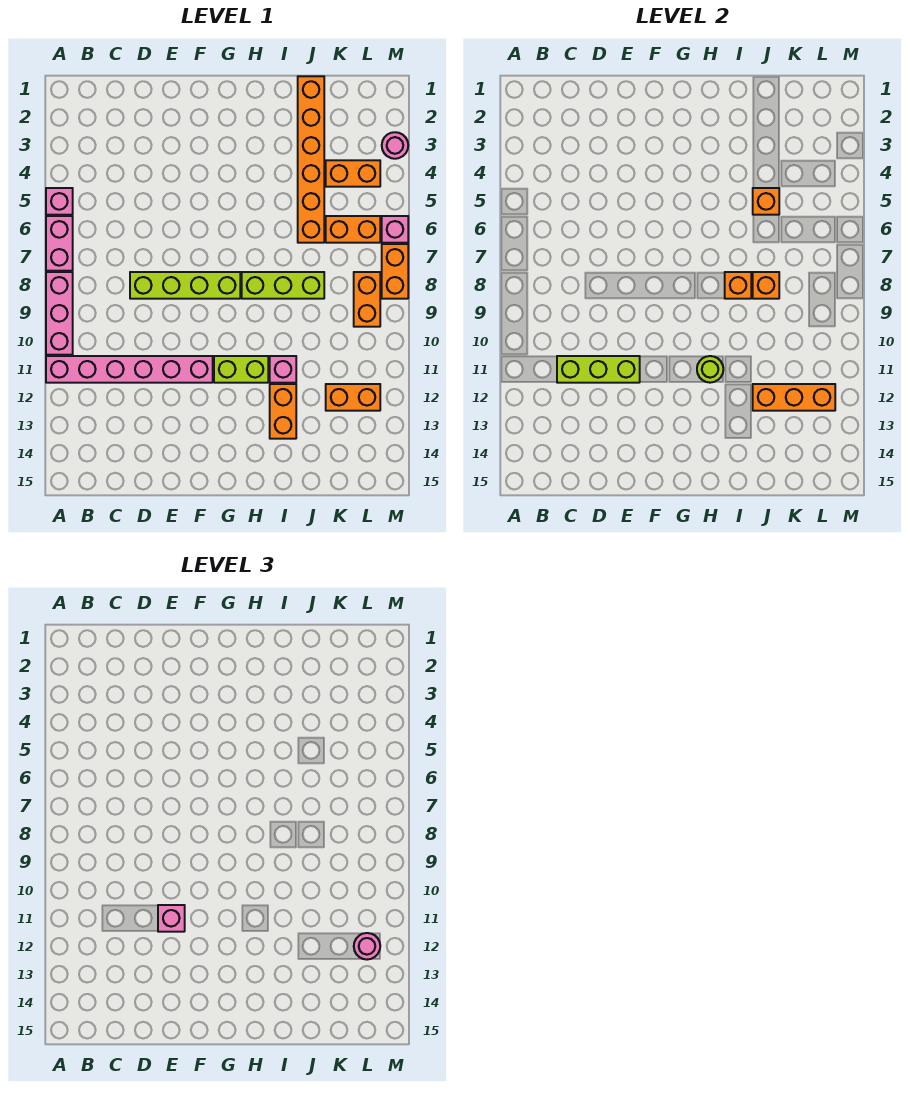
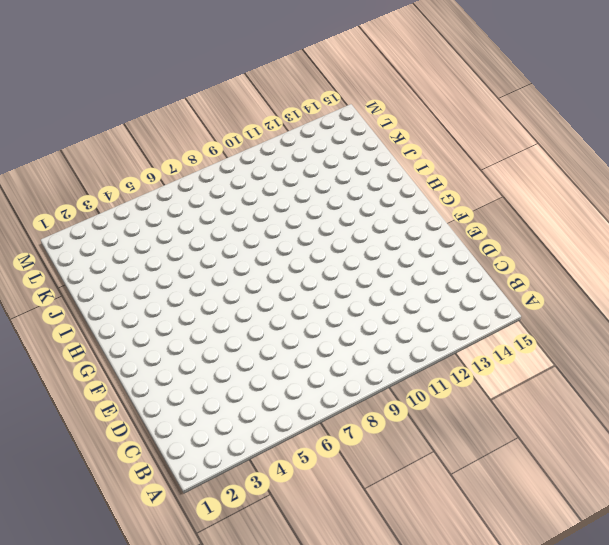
none -> pink brick A5 level 1
none -> pink brick A6:A7 level 1
none -> pink brick A8:A10 level 1

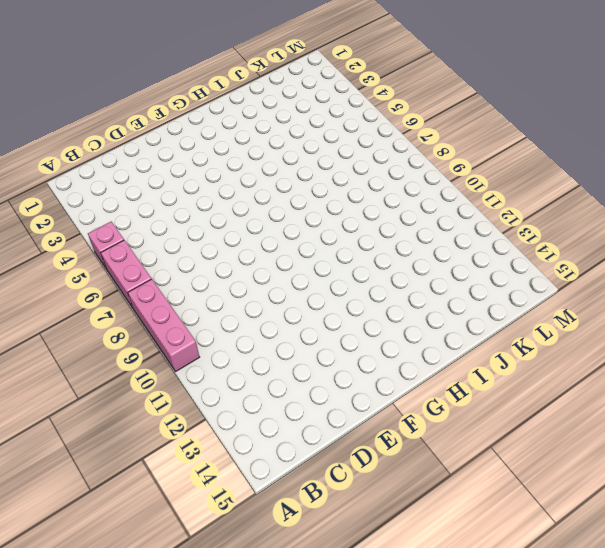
none -> pink brick A11:F11 level 1
none -> lime brick D8:G8 level 1
none -> lime brick G11:H11 level 1

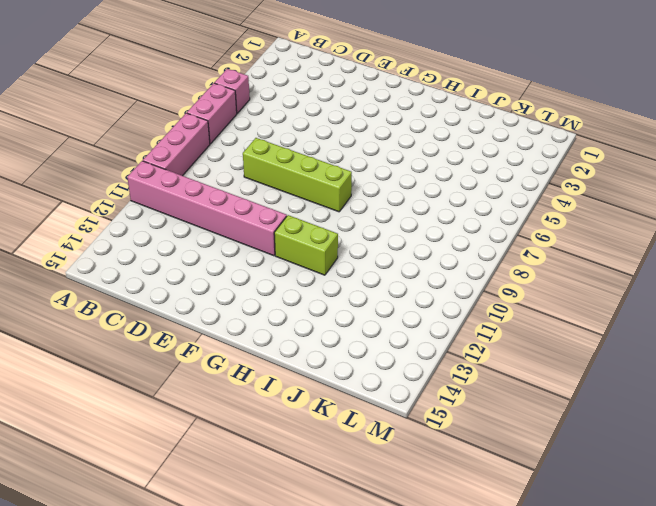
none -> lime brick H8:J8 level 1
none -> pink brick I11 level 1
none -> orange brick I12:I13 level 1

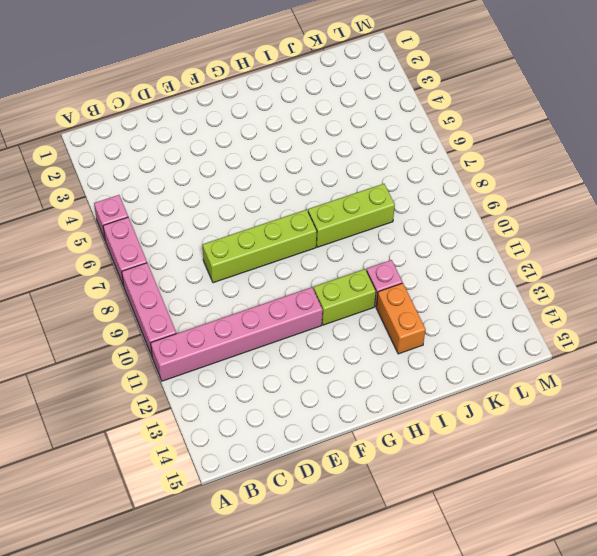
none -> orange brick J1:J6 level 1
none -> orange brick K4:L4 level 1
none -> orange brick K6:L6 level 1

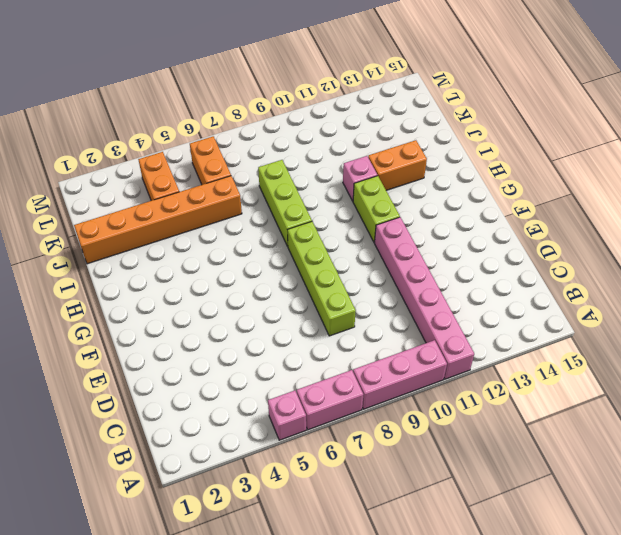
none -> orange brick K12:L12 level 1
none -> orange brick L8:L9 level 1
none -> pink round brick M3 level 1

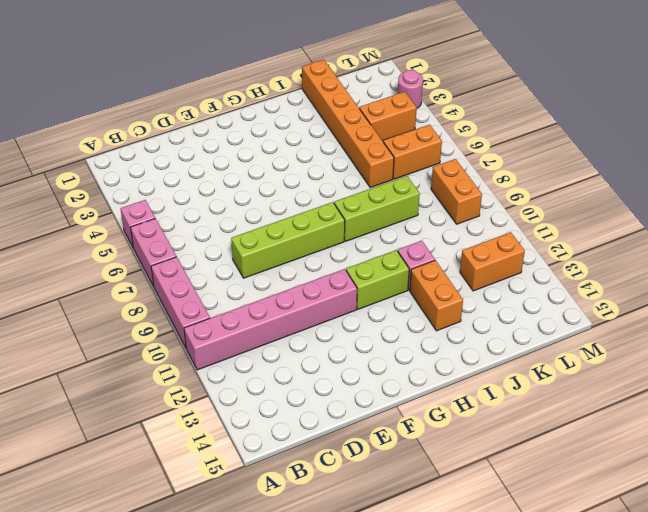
none -> pink brick M6 level 1
none -> orange brick M7:M8 level 1
none -> lime brick C11:E11 level 2

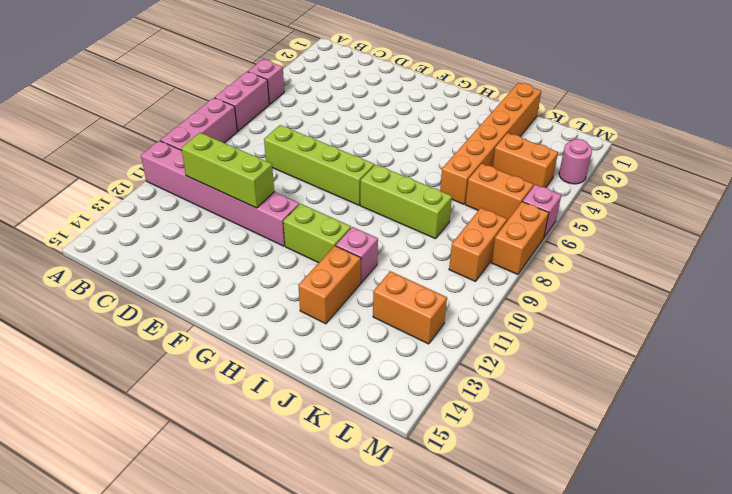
none -> lime round brick H11 level 2
none -> orange brick I8 level 2
none -> orange brick J5 level 2

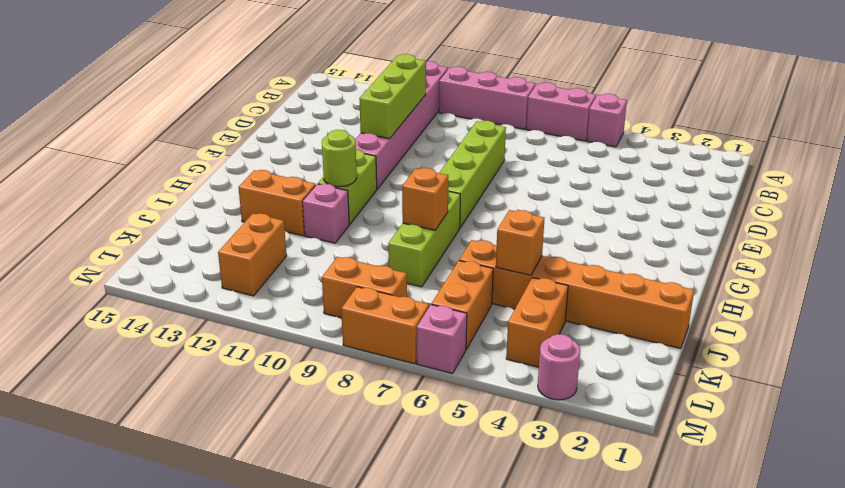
none -> orange brick J8 level 2
none -> orange brick J12:L12 level 2
none -> pink brick E11 level 3

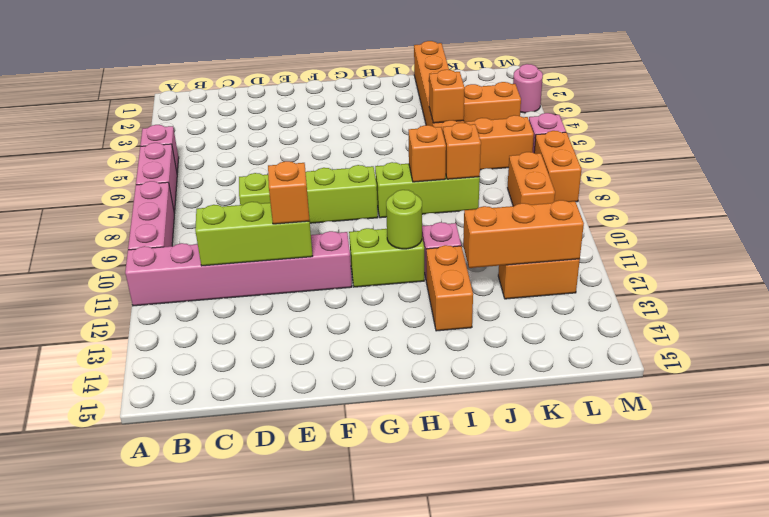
orange brick E11 level 3 -> pink brick E11 level 3
none -> pink round brick L12 level 3

